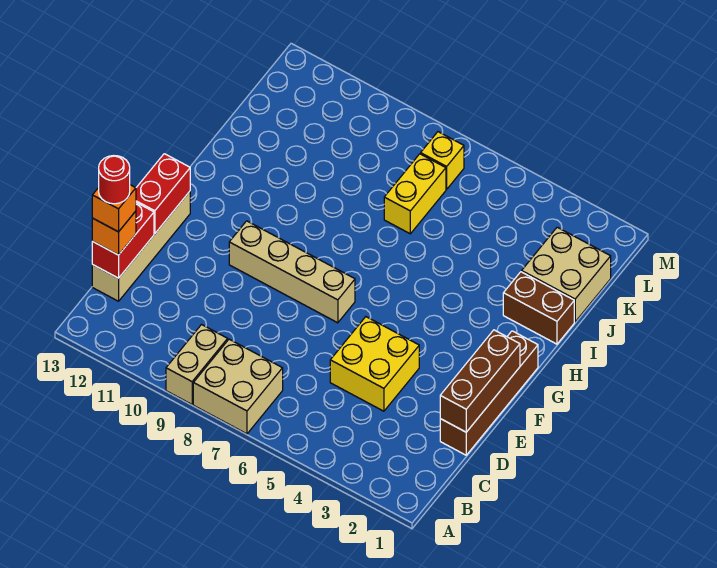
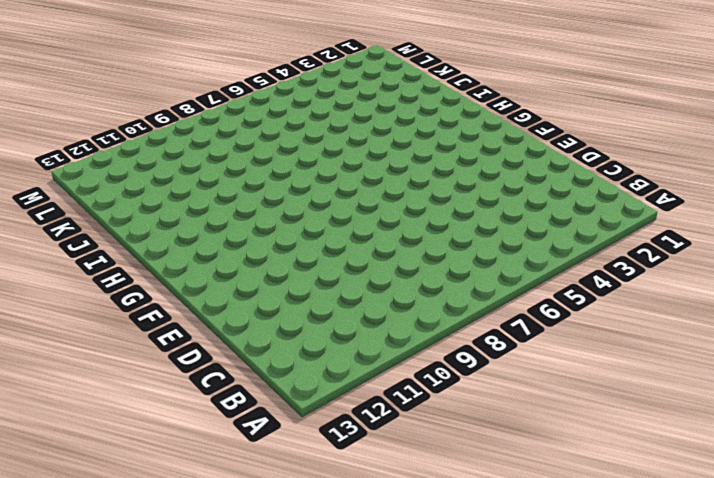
none -> tan brick A7:B8 level 1
none -> tan brick A9:B9 level 1
none -> tan brick C13:F13 level 1

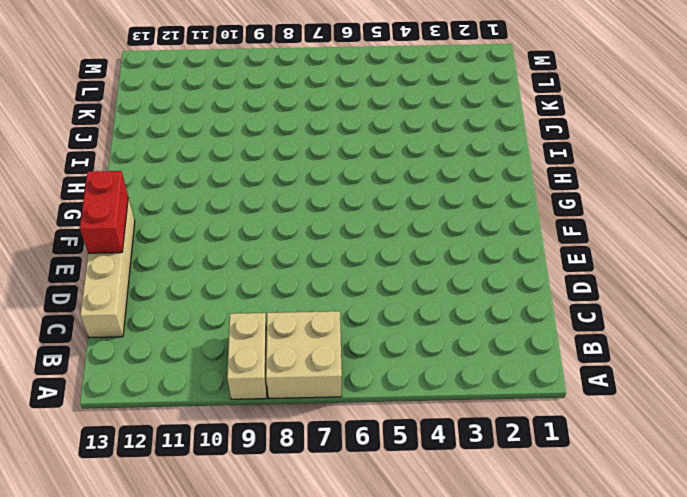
none -> brown brick D1:G1 level 1
none -> yellow brick D4:E5 level 1
none -> tan brick F7:F10 level 1

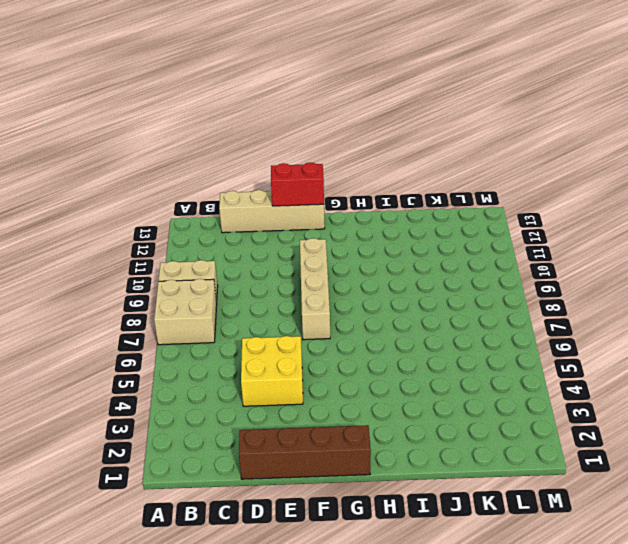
none -> brown brick I1:I2 level 1
none -> tan brick J1:K2 level 1
none -> yellow brick J7:K7 level 1

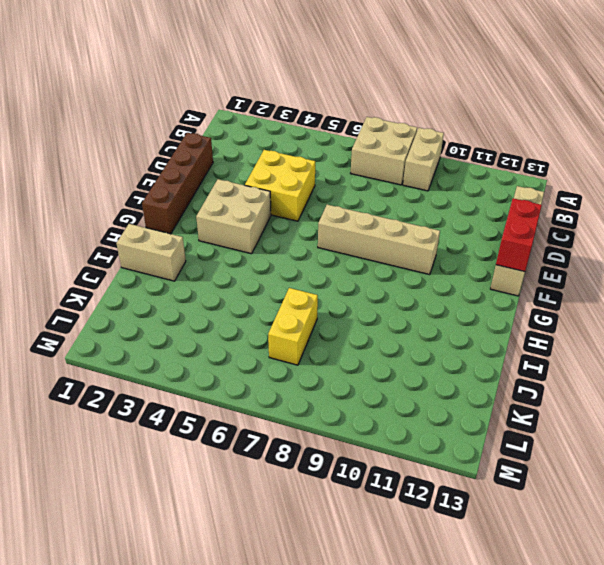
tan brick F3:G4 level 1 -> tan brick J1:K2 level 1
tan brick I1:I2 level 1 -> brown brick I1:I2 level 1
none -> yellow brick L7 level 1
none -> red brick C13:D13 level 2
none -> brown brick D1:F1 level 2

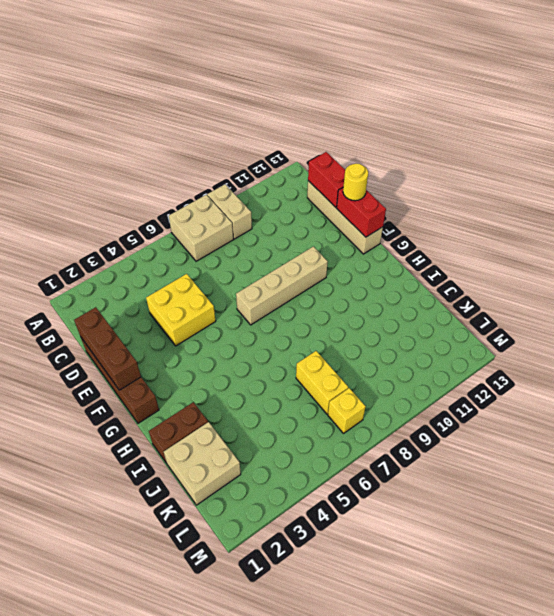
yellow round brick E13 level 3 -> none
none -> orange brick C13 level 3
none -> orange brick C13 level 4
none -> red round brick C13 level 5

